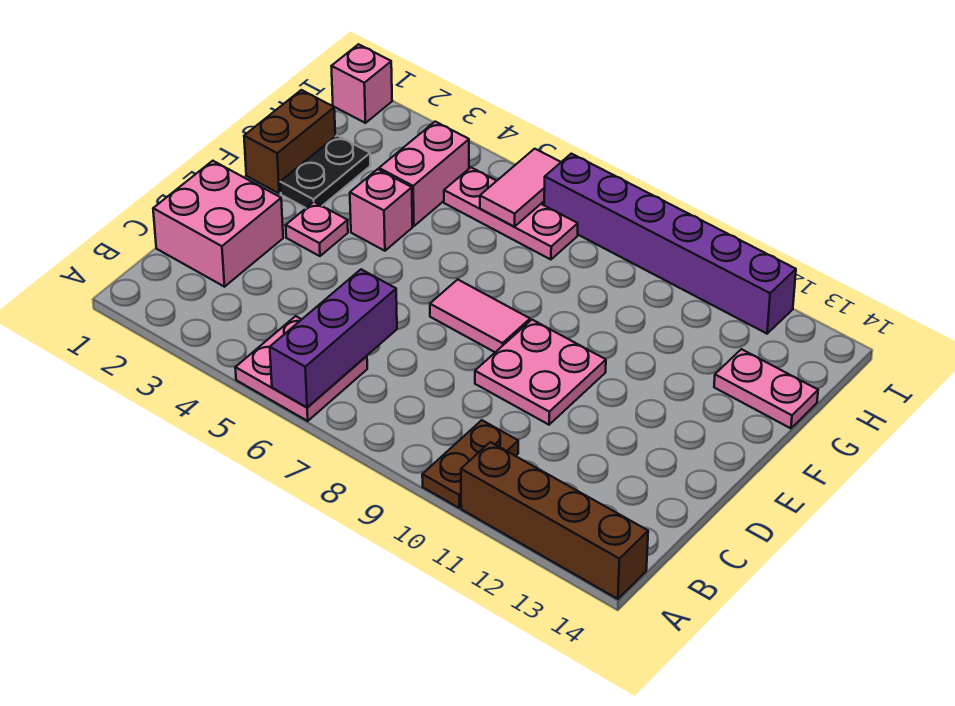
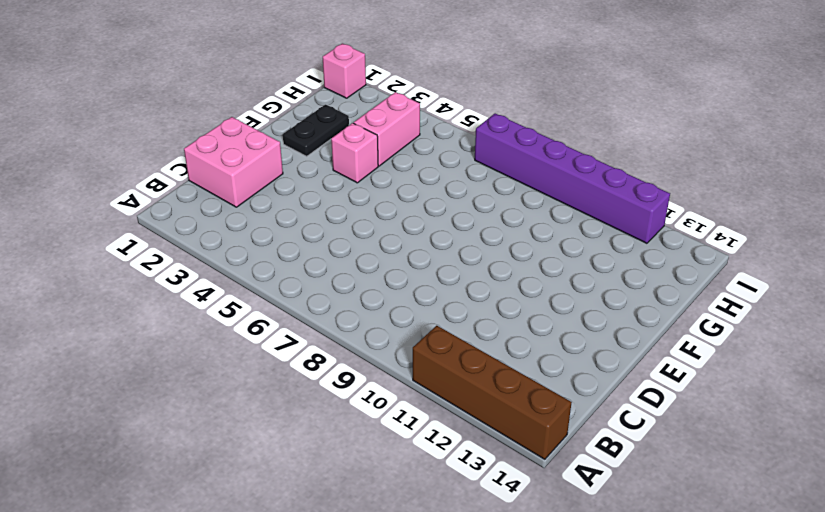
none -> pink plate A5:B6 level 1
none -> brown plate A10:B10 level 1
none -> pink plate D9:E10 level 1

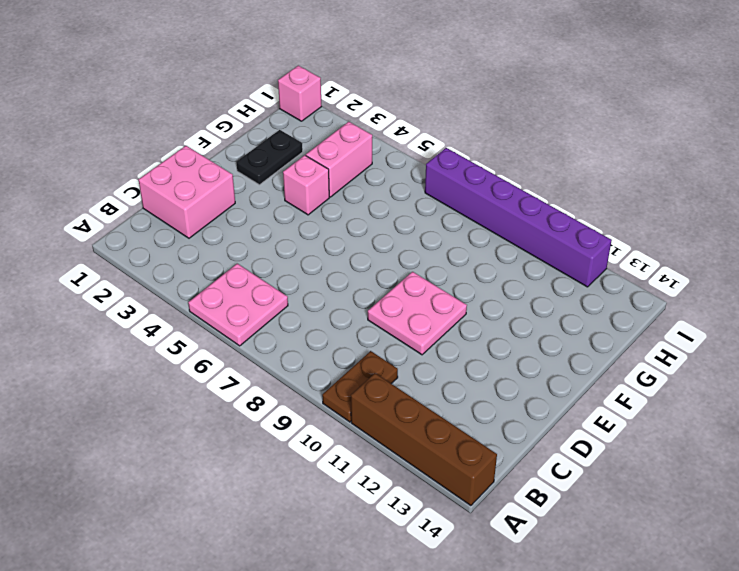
none -> pink plate E3 level 1
none -> pink tile E7:E8 level 1
none -> brown brick F1:G1 level 1

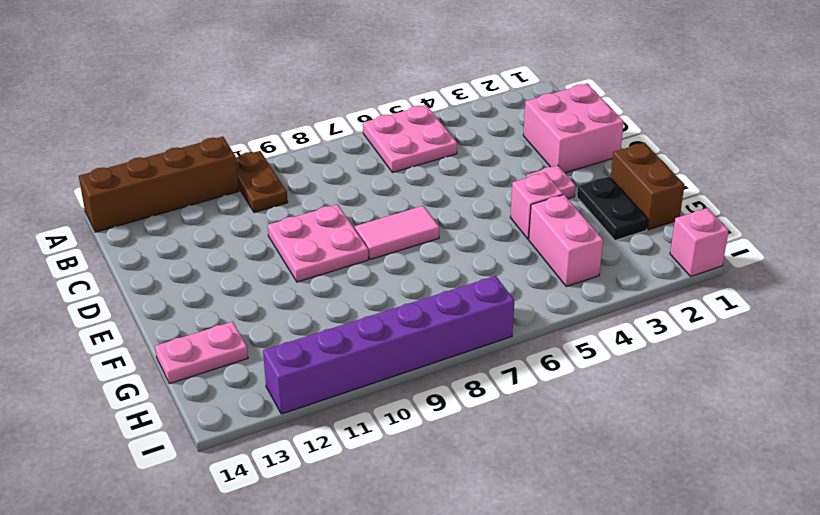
none -> pink plate H5:H7 level 1
none -> purple brick A6:C6 level 2
none -> pink tile H6:I6 level 2

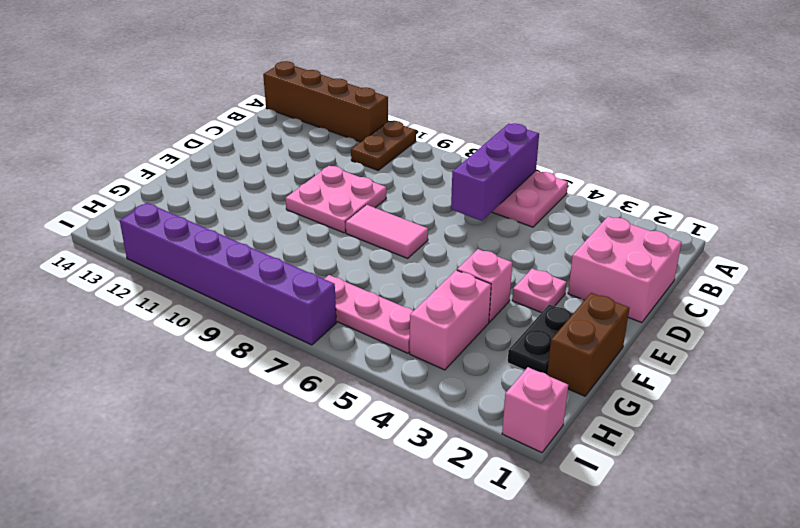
none -> pink plate G13:G14 level 1
none -> pink tile H6:I6 level 2

